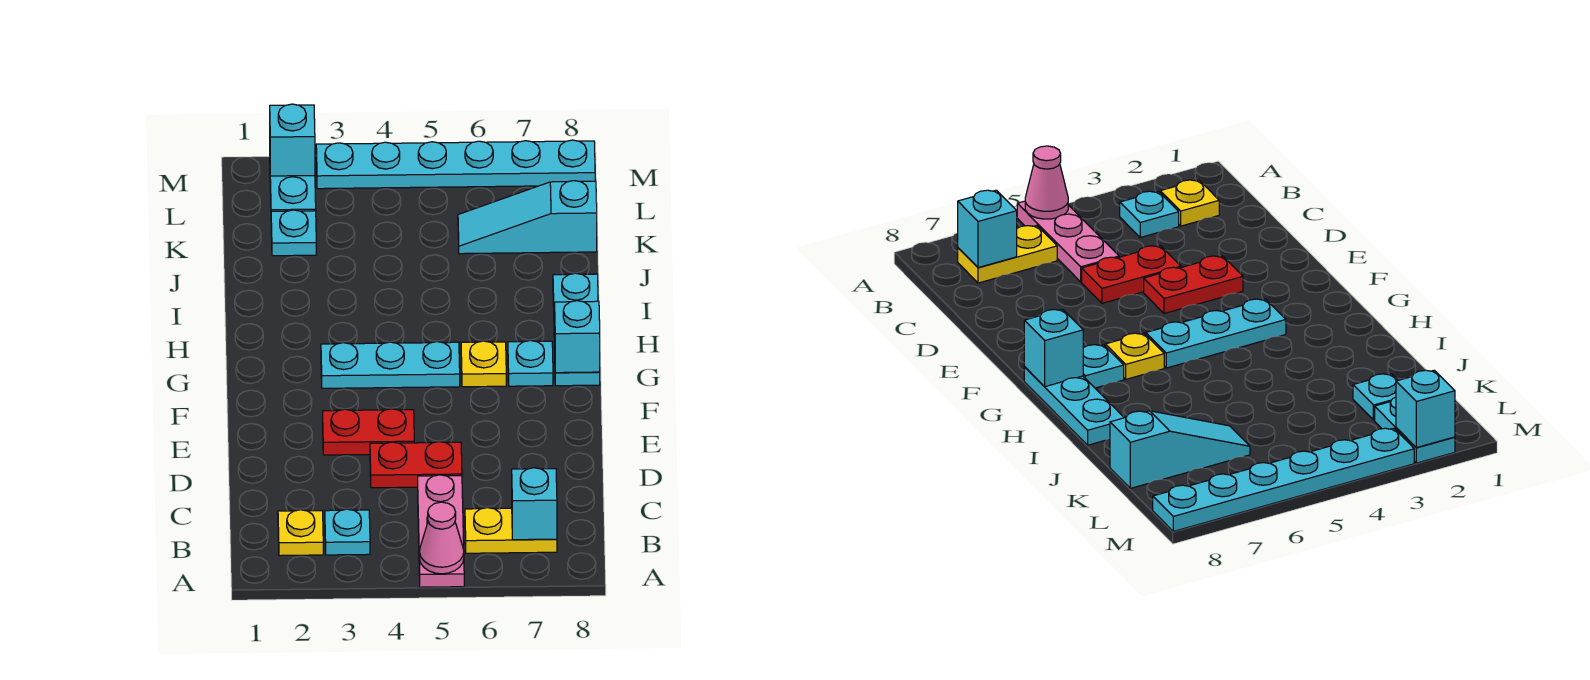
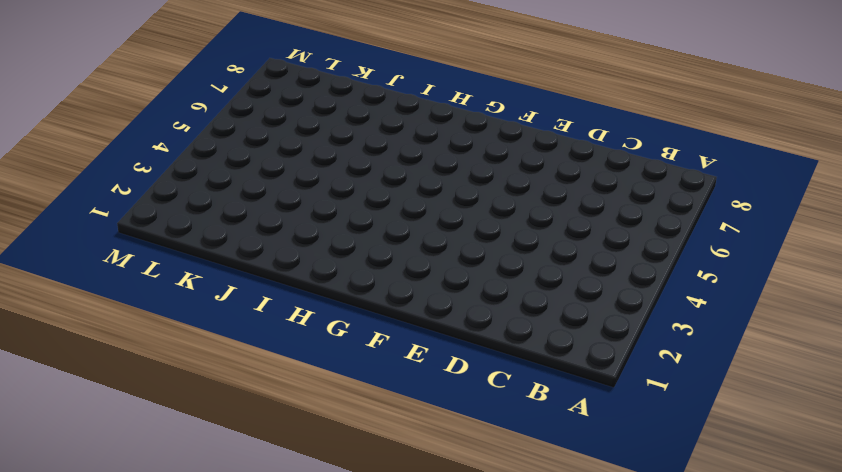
none -> pink plate A5:C5 level 1
none -> yellow plate B2 level 1
none -> cyan plate B3 level 1

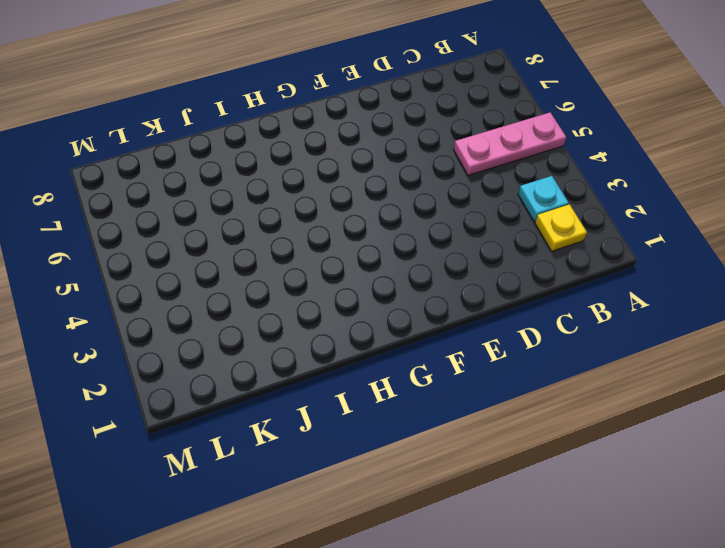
none -> yellow plate B6:B7 level 1
none -> red plate D4:D5 level 1
none -> red plate E3:E4 level 1

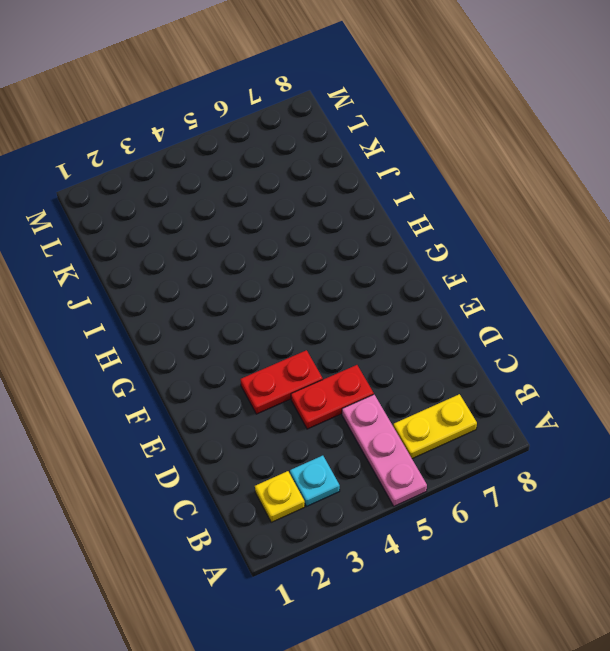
none -> cyan plate G3:G5 level 1
none -> yellow plate G6 level 1
none -> cyan plate G7 level 1

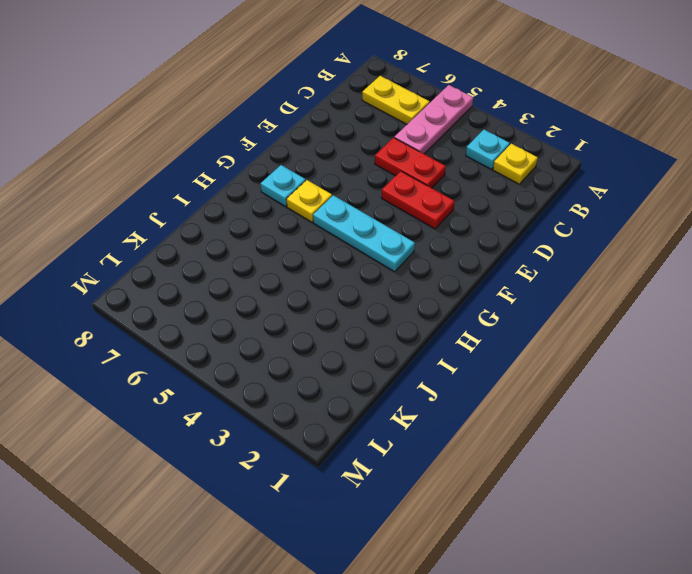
none -> cyan plate G8:I8 level 1
none -> cyan plate K2 level 1
none -> cyan slope K6:K8 level 1 top 8

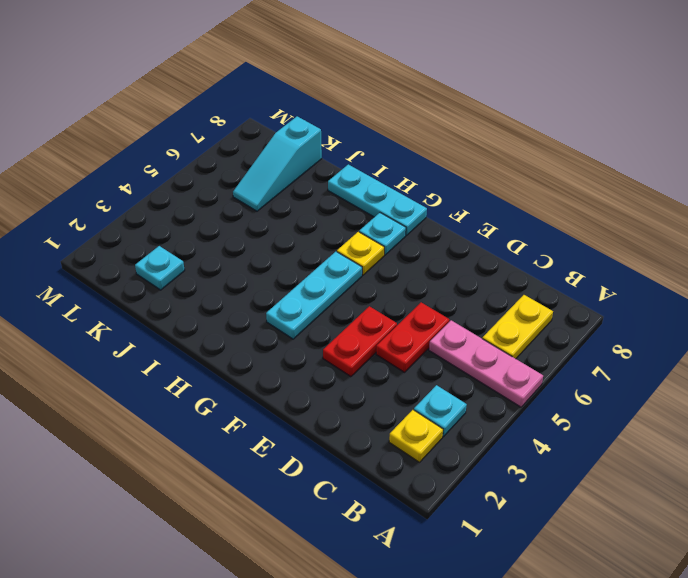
none -> cyan plate L2:M2 level 1
none -> cyan plate M3:M8 level 1
none -> pink cone A5 level 2

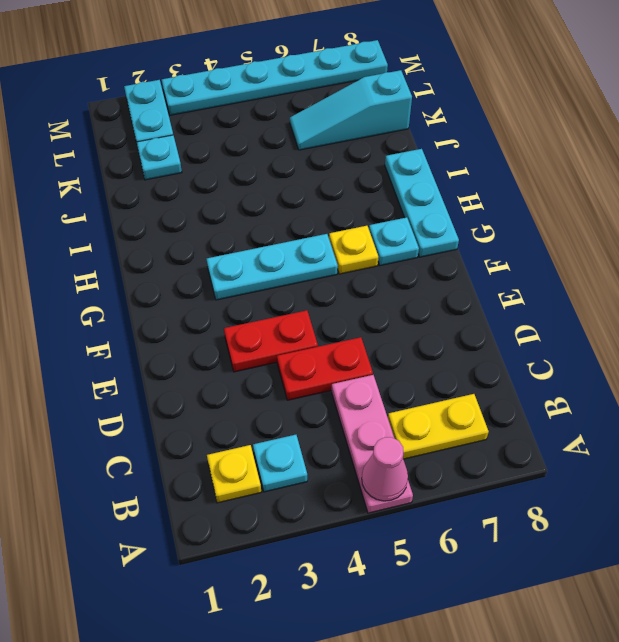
none -> cyan brick B7 level 2
none -> cyan brick G8 level 2
none -> cyan brick M2 level 2

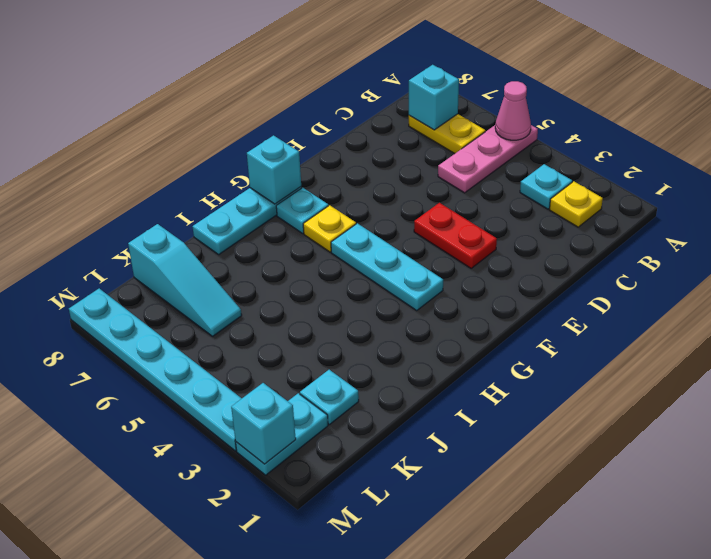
none -> red plate D4:D5 level 1

